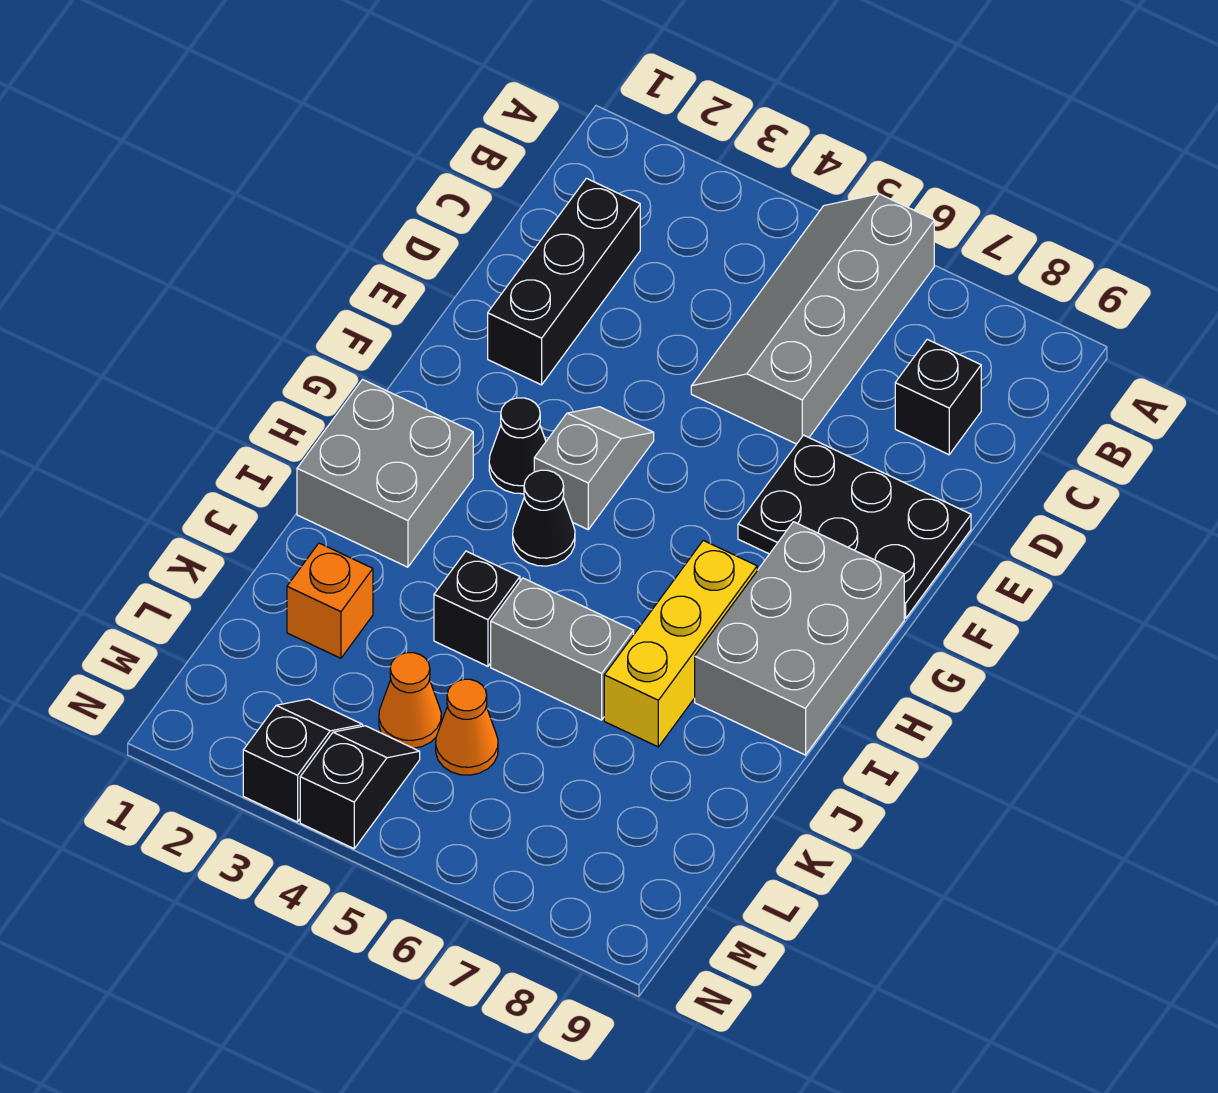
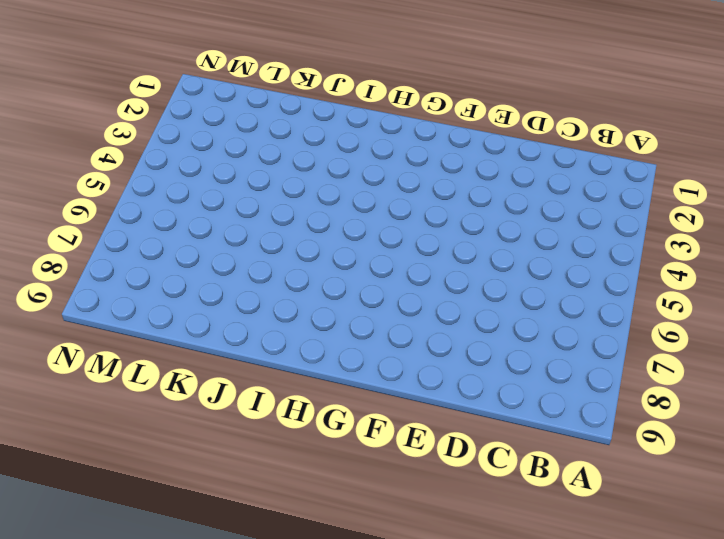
none -> grey slope A5:D6 level 1 top 6
none -> black brick C2:E2 level 1
none -> black brick C8 level 1

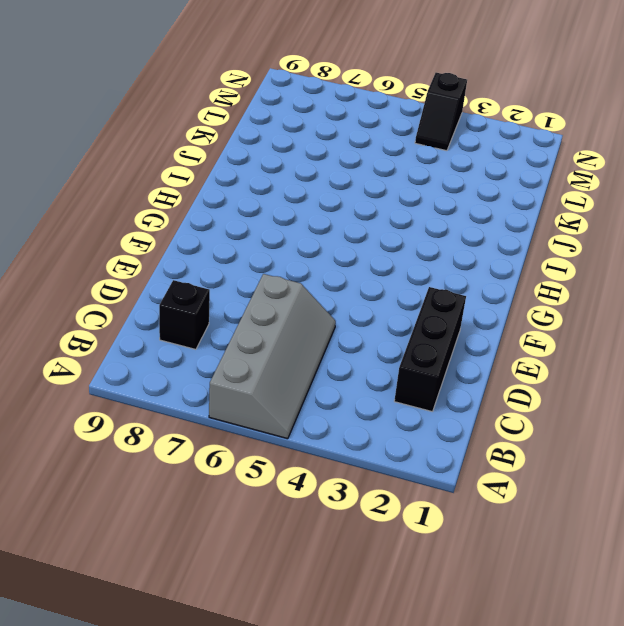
none -> black plate E7:F9 level 1
none -> grey slope F4:G4 level 1 top G
none -> black cone G3 level 1

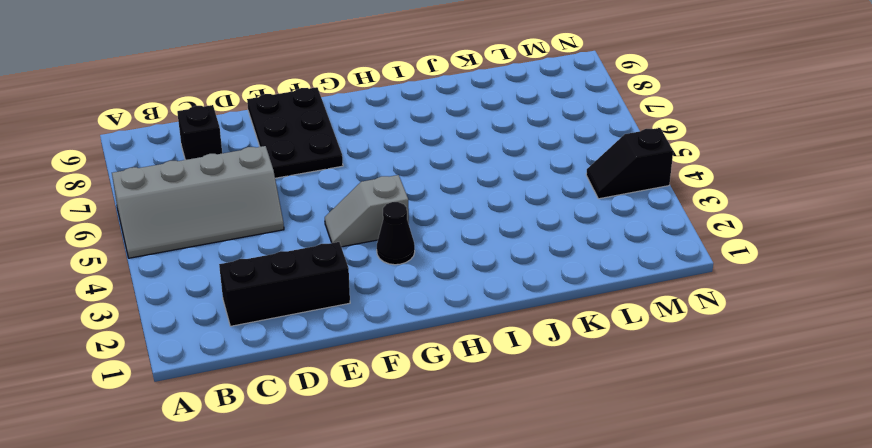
none -> grey brick G8:I9 level 1
none -> grey brick H1:I2 level 1
none -> black cone H4 level 1

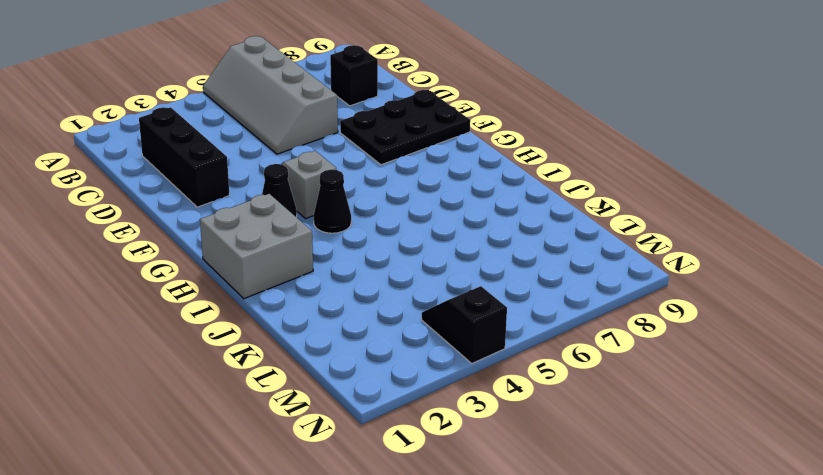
none -> grey brick G8:I9 level 1
none -> yellow brick H7:J7 level 1
none -> black brick J4 level 1

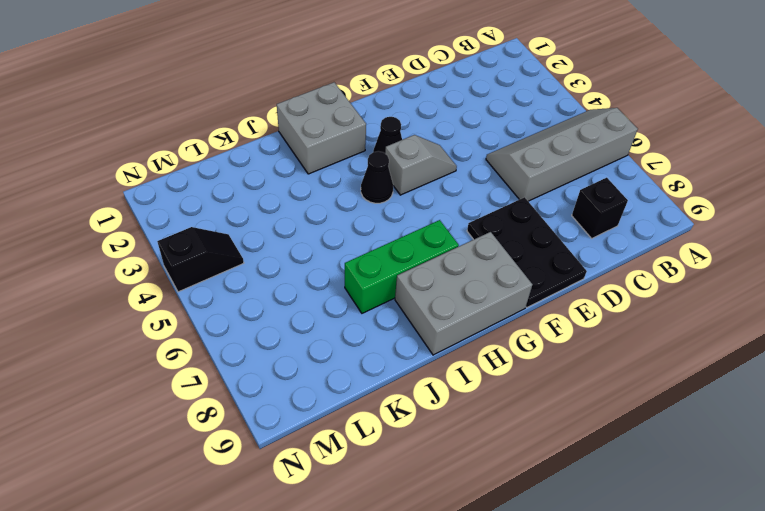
green brick H7:J7 level 1 -> yellow brick H7:J7 level 1
none -> black brick C2:E2 level 1
none -> black brick J4 level 1
none -> grey brick J5:J6 level 1

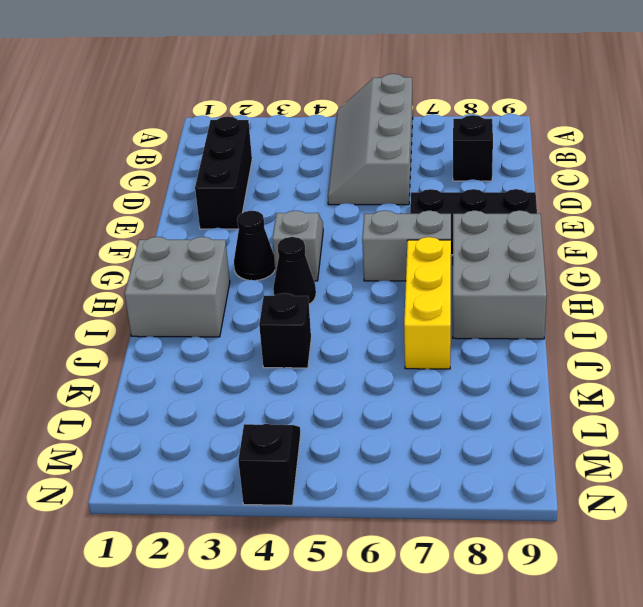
grey brick G6:G7 level 1 -> grey brick J5:J6 level 1
none -> orange brick K2 level 1
none -> orange cone L4 level 1
none -> orange cone L5 level 1

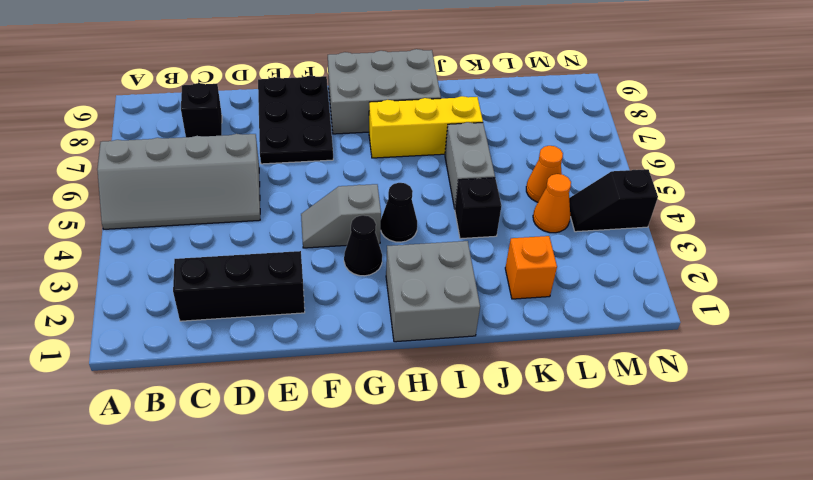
none -> black slope M3:N3 level 1 top N

